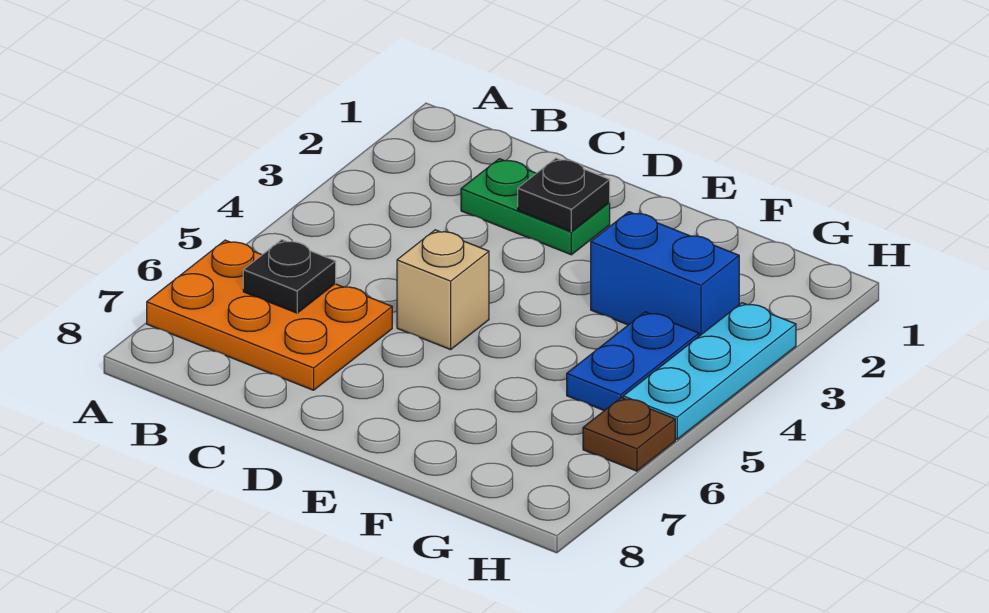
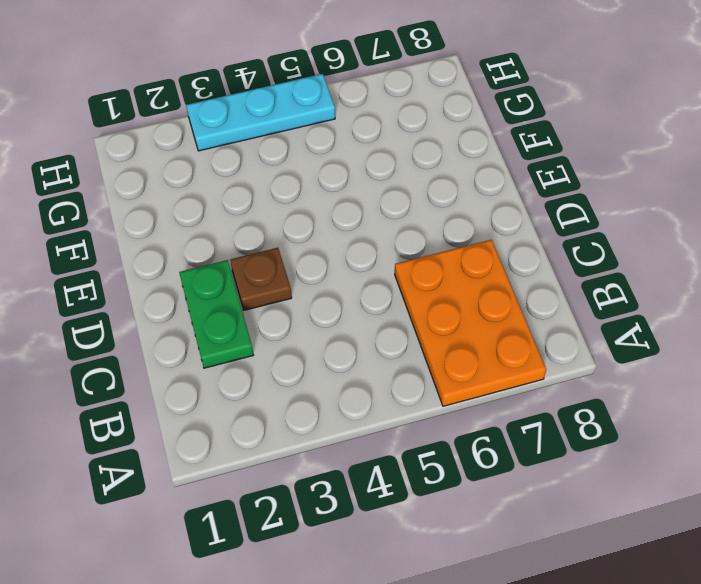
brown plate D3 level 1 -> brown plate H6 level 1
none -> tan brick D5 level 1
none -> blue brick F3:G3 level 1

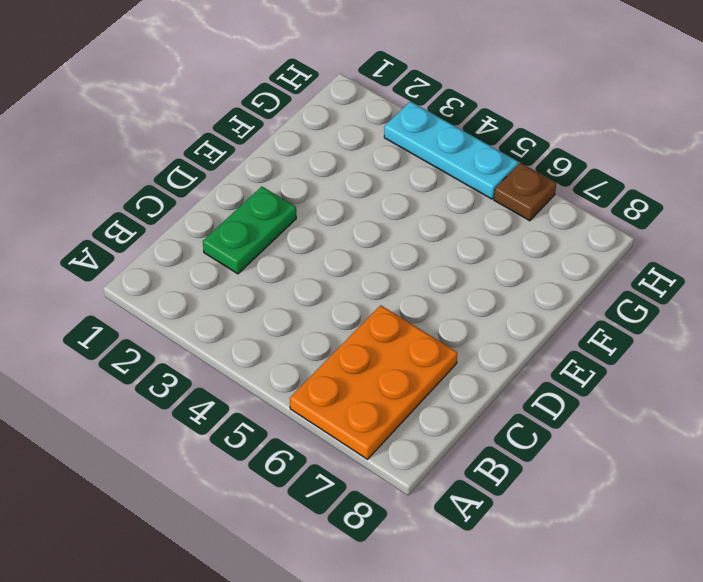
none -> tan brick D5 level 1
none -> blue brick F3:G3 level 1

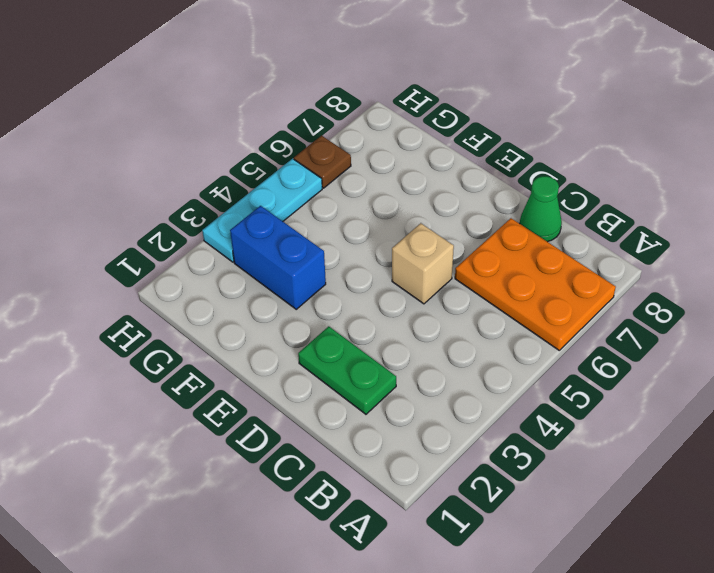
green cone C8 level 1 -> none
none -> blue plate G4:G5 level 1
none -> black plate B6 level 2

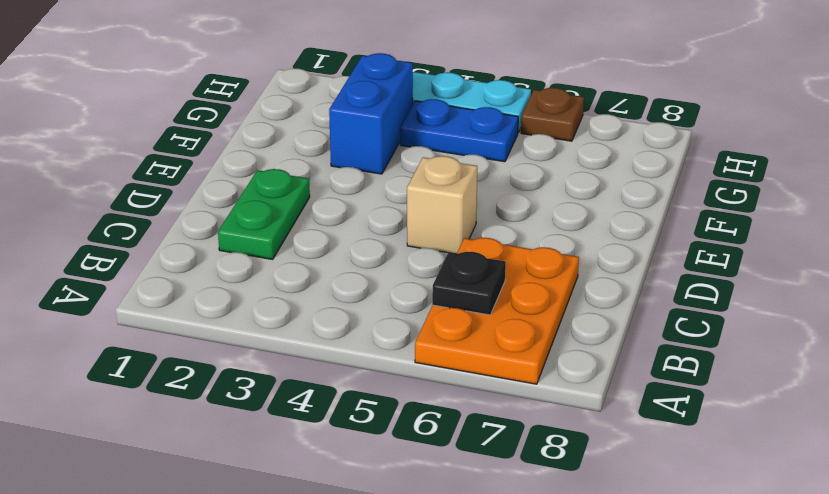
none -> black plate D2 level 2

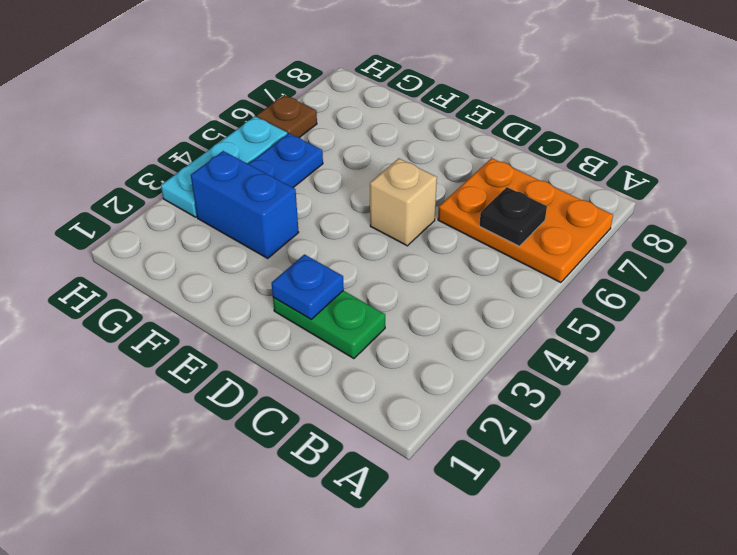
blue plate D2 level 2 -> black plate D2 level 2

